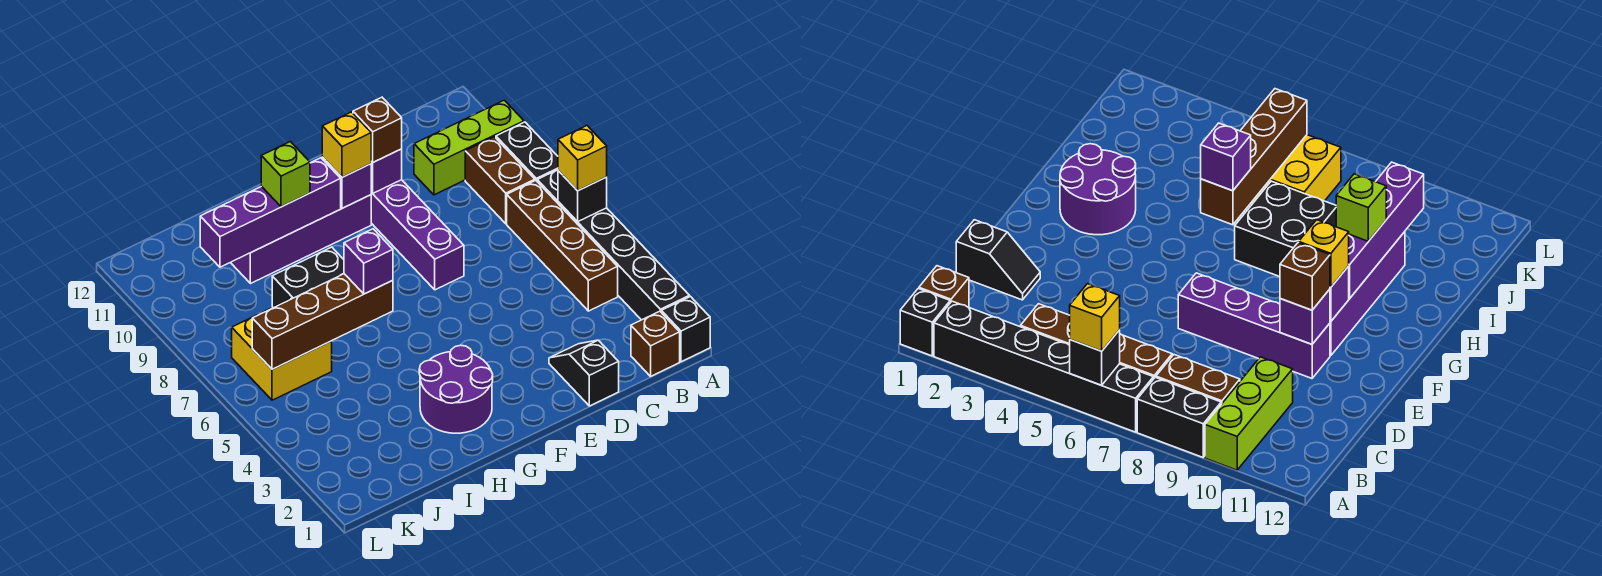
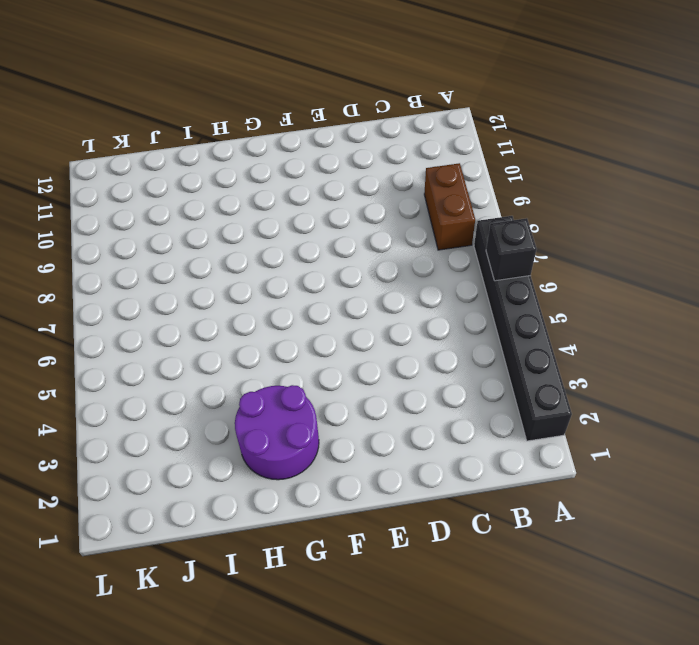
none -> black brick A1 level 1
none -> black brick A8:A9 level 1
none -> lime brick A10:C10 level 1

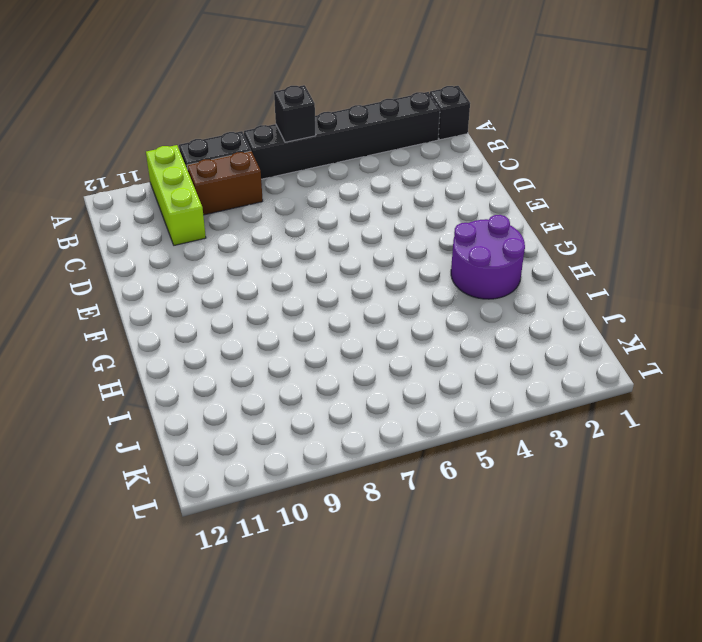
none -> brown brick B1 level 1
none -> brown brick B4:B7 level 1
none -> black slope D1:D2 level 1 top 1

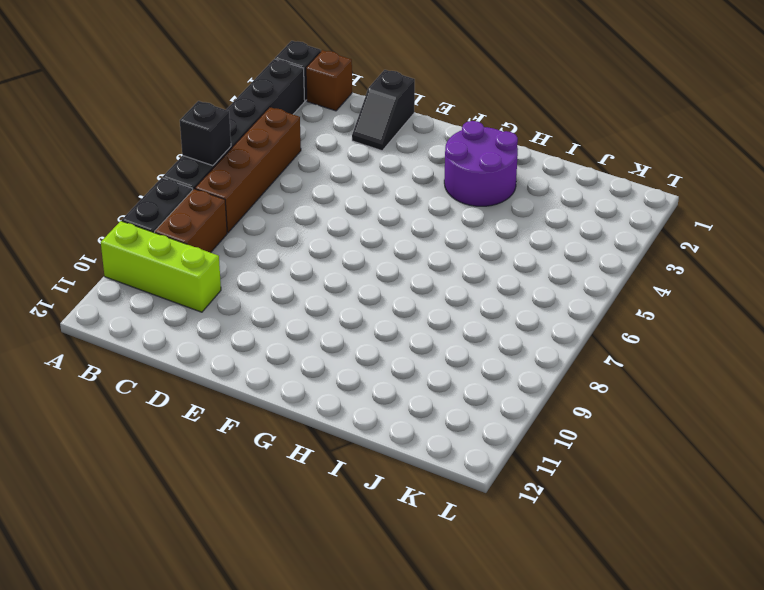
none -> purple brick E7:E10 level 1
none -> purple brick F10:I10 level 1
none -> black brick H7:I8 level 1

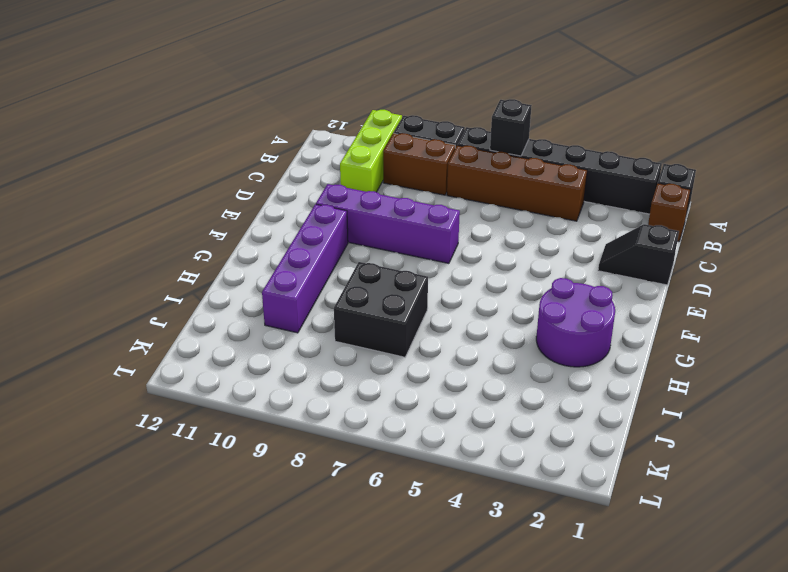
none -> yellow brick J6:K7 level 1
none -> purple brick E10 level 2
none -> purple brick F10 level 2

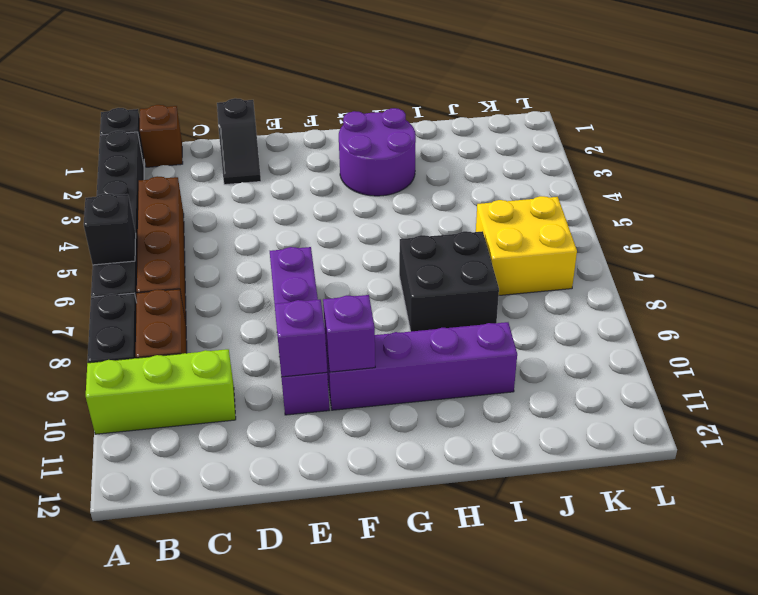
none -> purple brick G10:J10 level 2
none -> brown brick H6:K6 level 2
none -> yellow brick A6 level 3

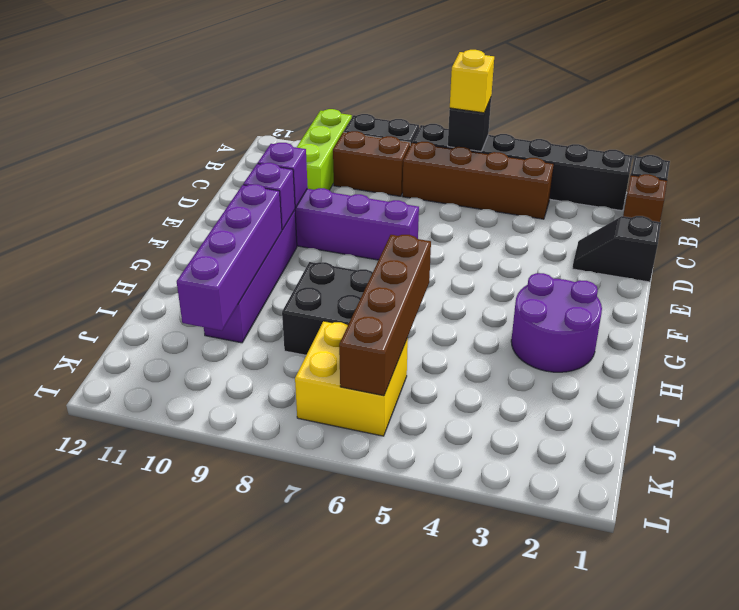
none -> brown brick E10 level 3
none -> yellow brick F10 level 3
none -> purple brick H6 level 3

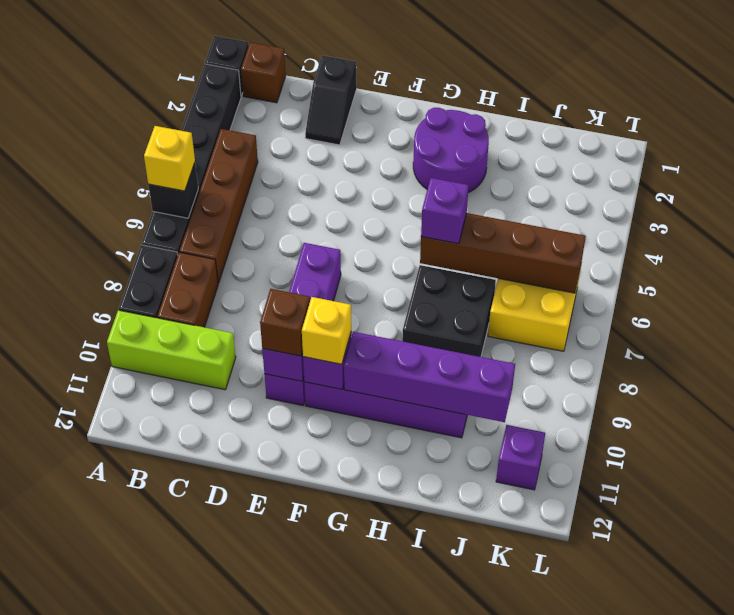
purple brick K11 level 1 -> none
none -> lime brick H10 level 3

